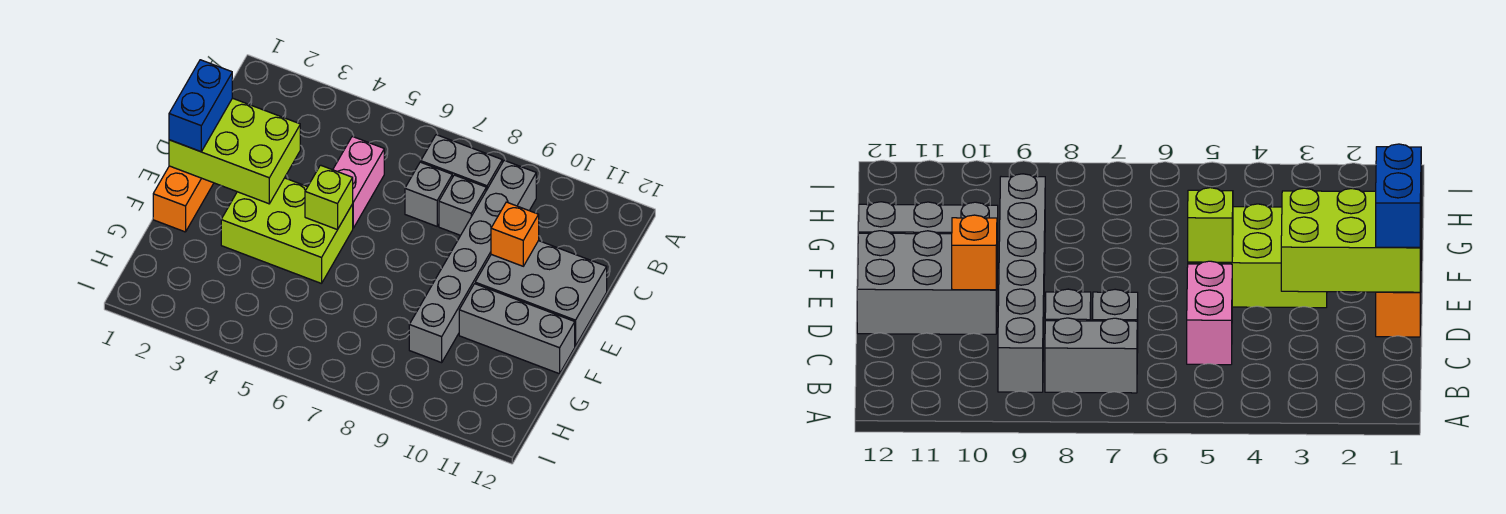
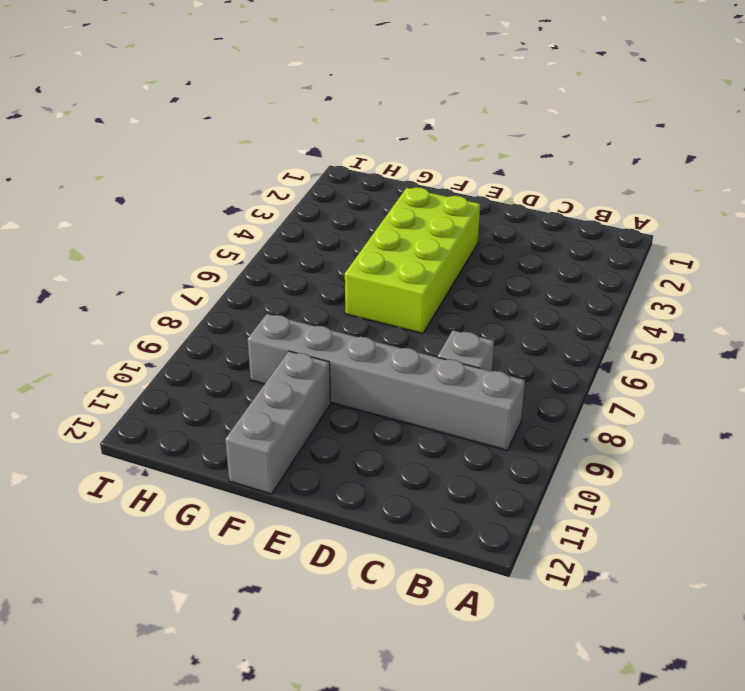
lime brick E3:F6 level 1 -> lime brick E3:F5 level 1
none -> grey brick B7:B8 level 1
none -> pink brick C5:D5 level 1
none -> grey brick C7 level 1

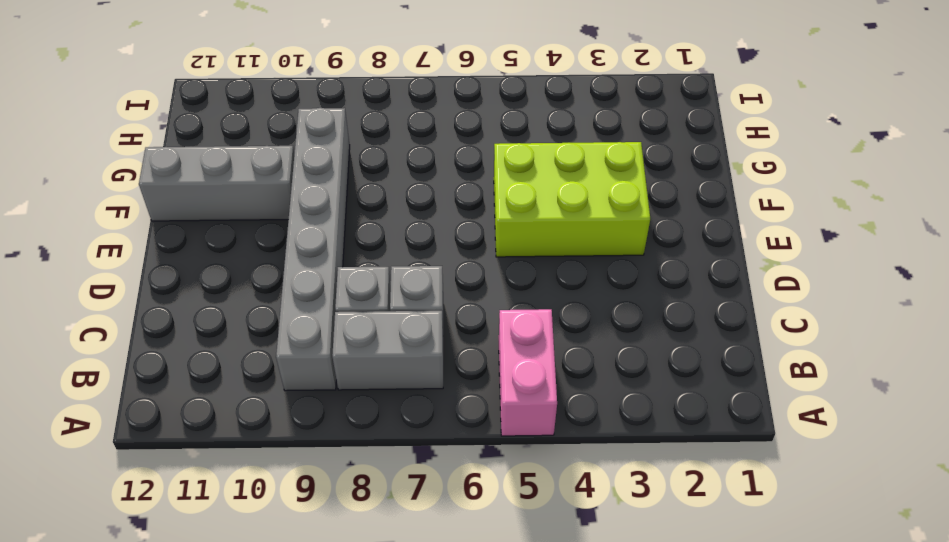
pink brick A5:B5 level 1 -> pink brick C5:D5 level 1
none -> orange brick D1:F1 level 1
none -> grey brick D10:E12 level 1
none -> lime brick D1:E3 level 2

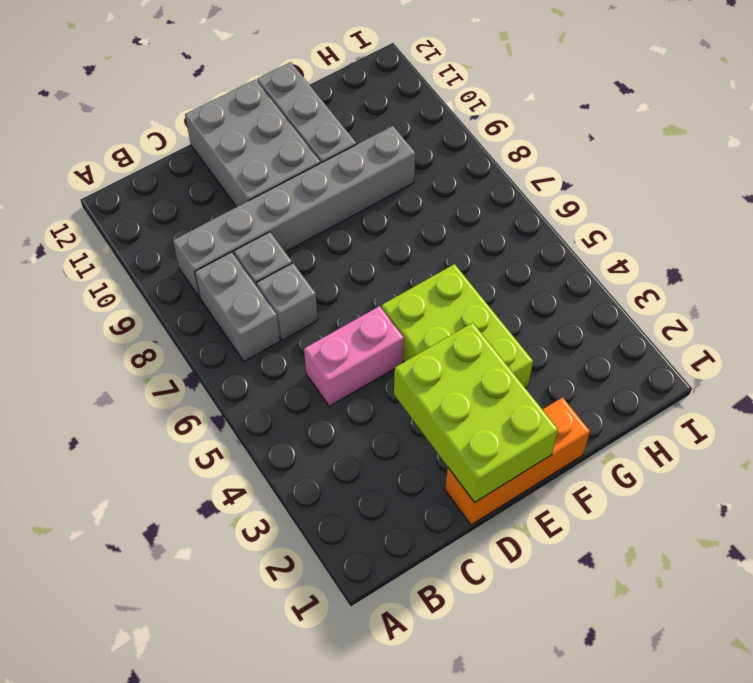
none -> orange brick D10 level 2
none -> lime brick E5 level 2
none -> blue brick D1:E1 level 3

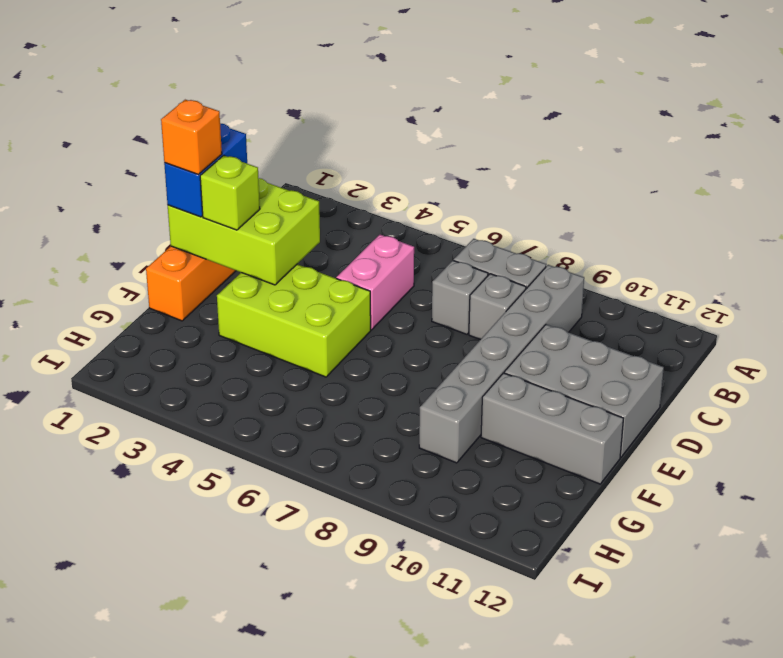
orange brick E1 level 4 -> orange brick D10 level 2
lime brick E2 level 3 -> lime brick E5 level 2

